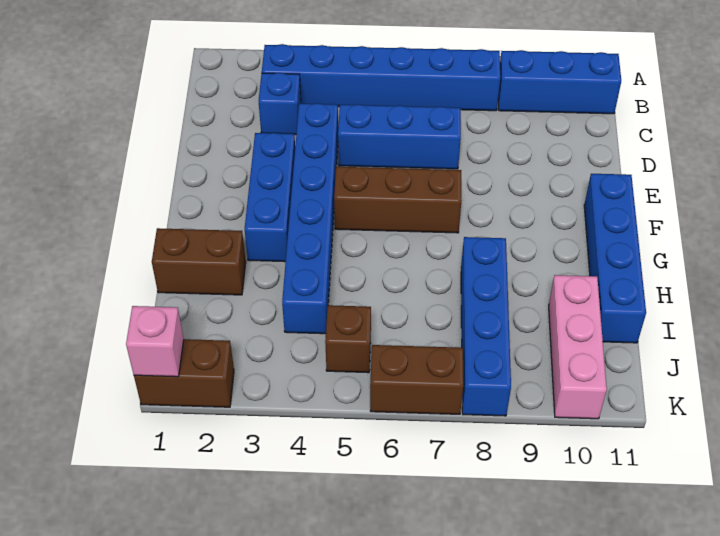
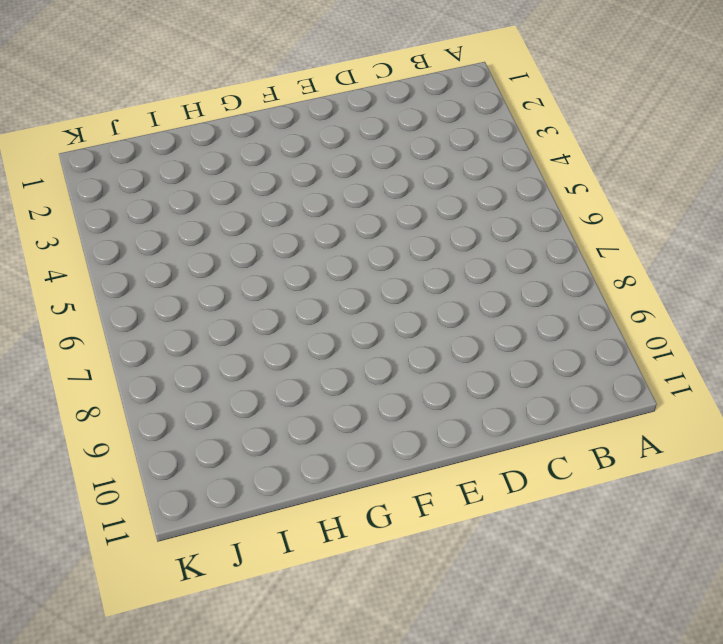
none -> blue brick B3:B8 level 1
none -> blue brick B9:B11 level 1
none -> blue brick C3 level 1

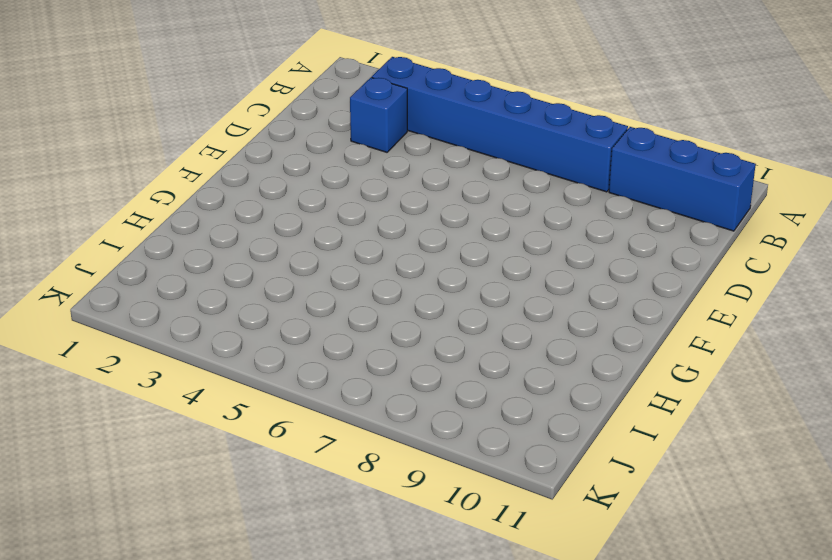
none -> blue brick D4:I4 level 1
none -> blue brick D5:D7 level 1
none -> blue brick E3:G3 level 1

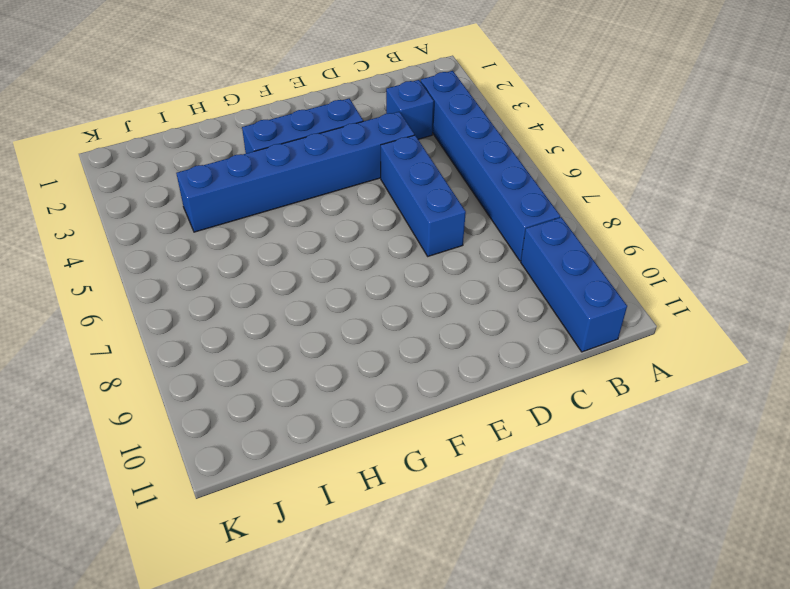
none -> brown brick F5:F7 level 1
none -> blue brick F11:I11 level 1
none -> brown brick H1:H2 level 1

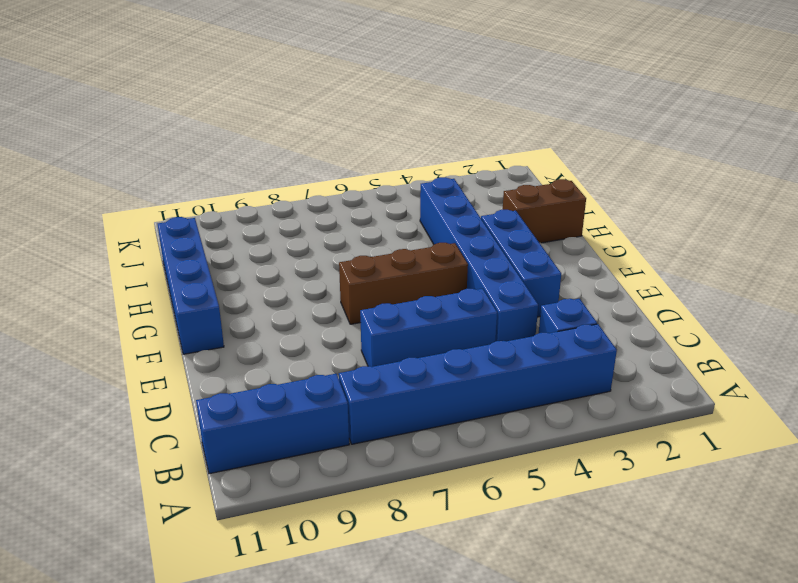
none -> blue brick H8:K8 level 1
none -> pink brick I10:K10 level 1
none -> brown brick J5 level 1

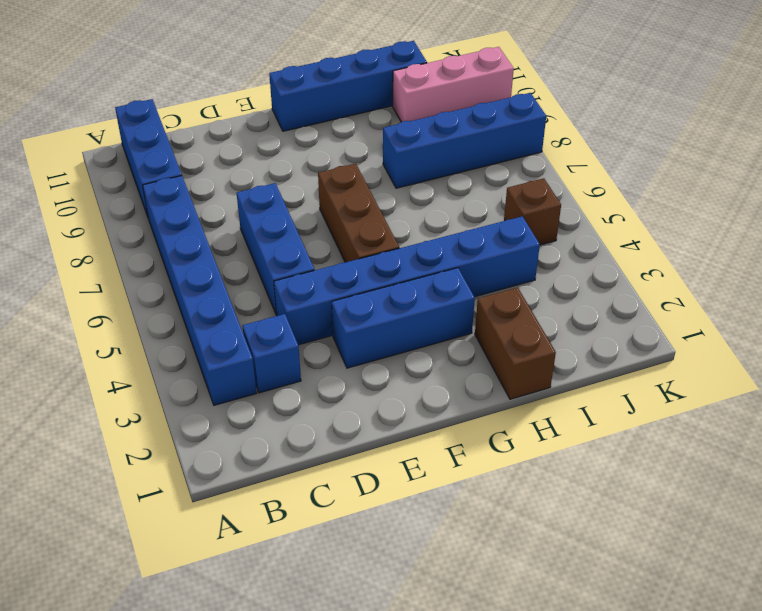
none -> brown brick K1:K2 level 1
none -> brown brick K6:K7 level 1
none -> pink brick K1 level 2

